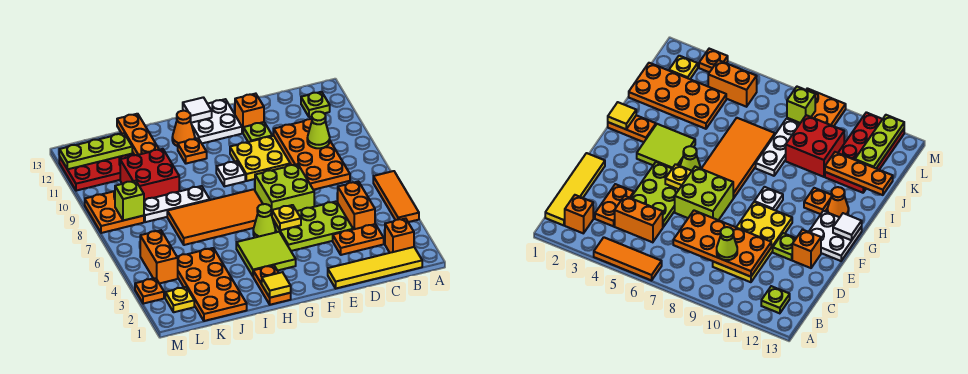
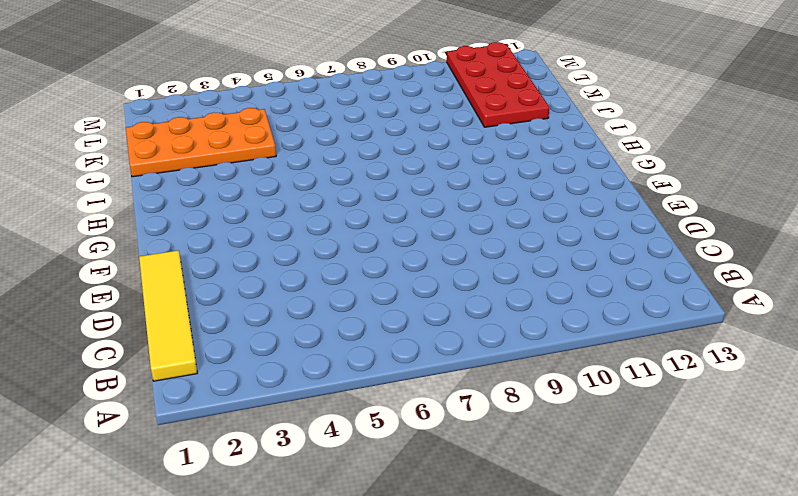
none -> orange tile A4:A6 level 1
none -> orange brick B2 level 1
none -> lime plate B12 level 1
none -> orange plate C3:D3 level 1

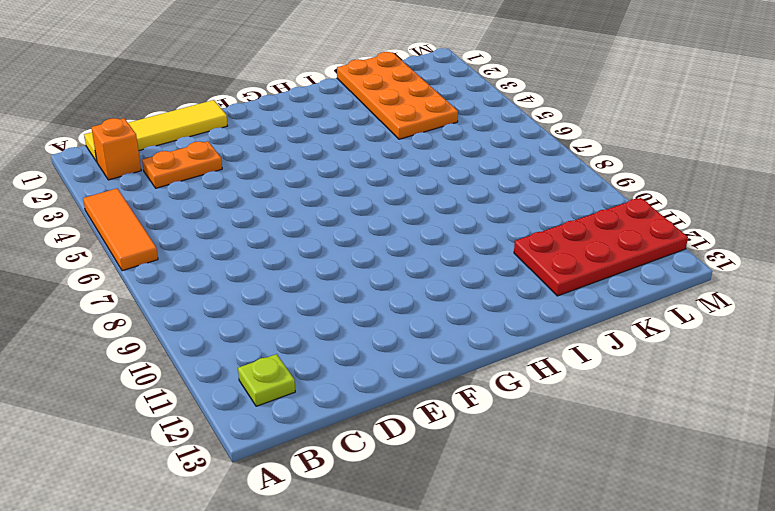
none -> orange brick C4:C5 level 1
none -> yellow plate C9:F10 level 1
none -> lime plate D4:F5 level 1
none -> lime brick E6:F7 level 1

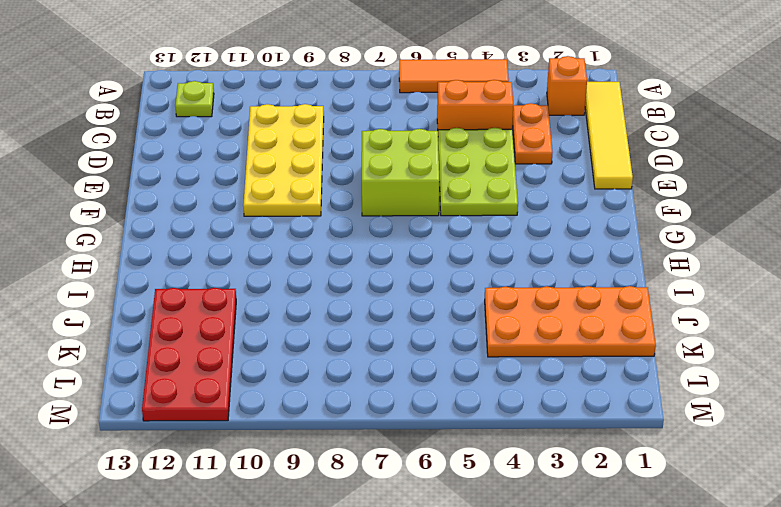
none -> lime plate E11 level 1
none -> orange brick E12 level 1
none -> white plate F12:G13 level 1
none -> lime tile G3:H4 level 1

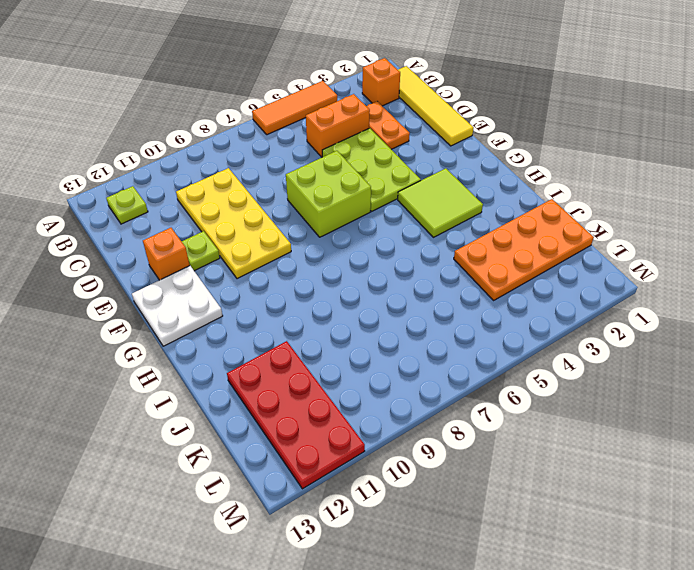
none -> lime cone G5 level 1
none -> orange tile G6:J7 level 1
none -> white plate G9 level 1
none -> orange plate H1:H2 level 1

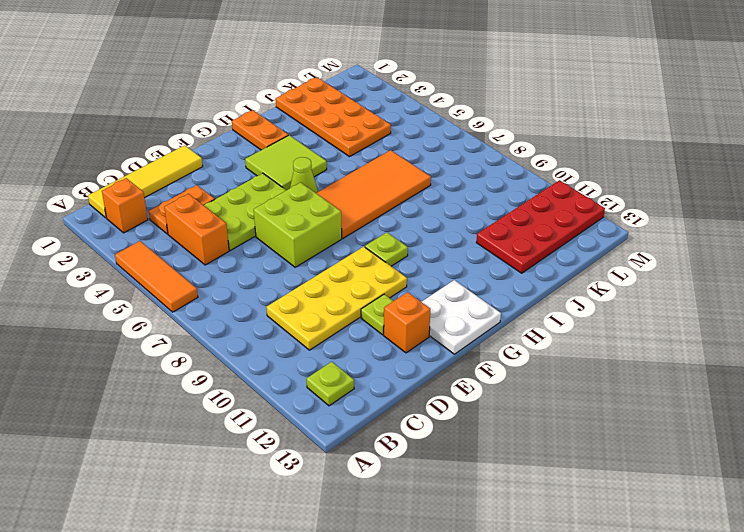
lime plate G9 level 1 -> white plate G9 level 1
none -> orange plate H11 level 1
none -> orange cone H12 level 1
none -> white plate I8:K8 level 1
none -> red brick J9:K10 level 1

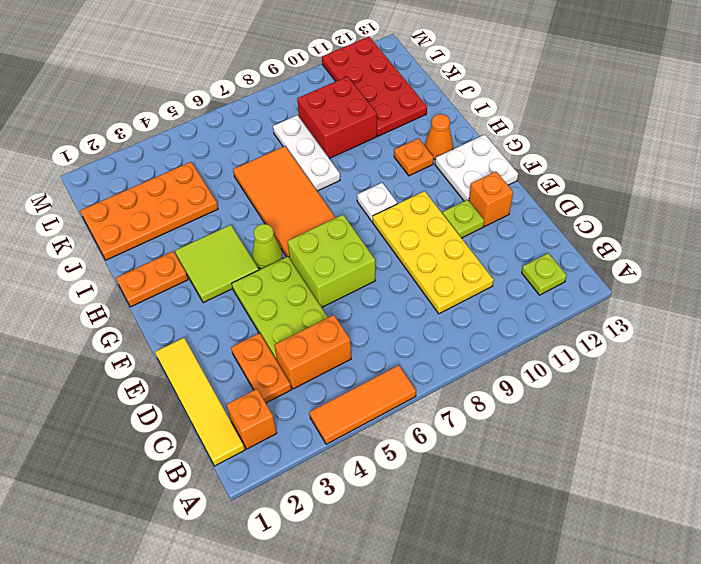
none -> yellow plate L2 level 1
none -> orange brick L4:L5 level 1
none -> orange plate L8:M9 level 1
none -> orange plate M3 level 1

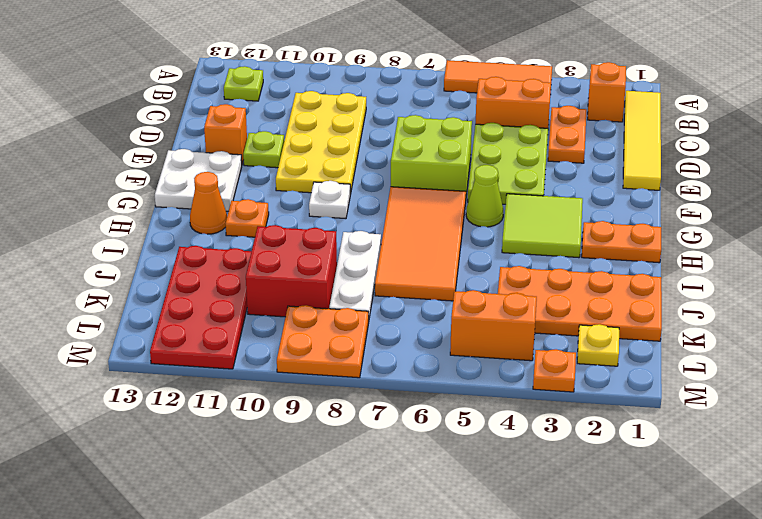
none -> orange plate C7:D10 level 2
none -> yellow plate F5 level 2
none -> white tile G13 level 2
none -> yellow tile H1 level 2

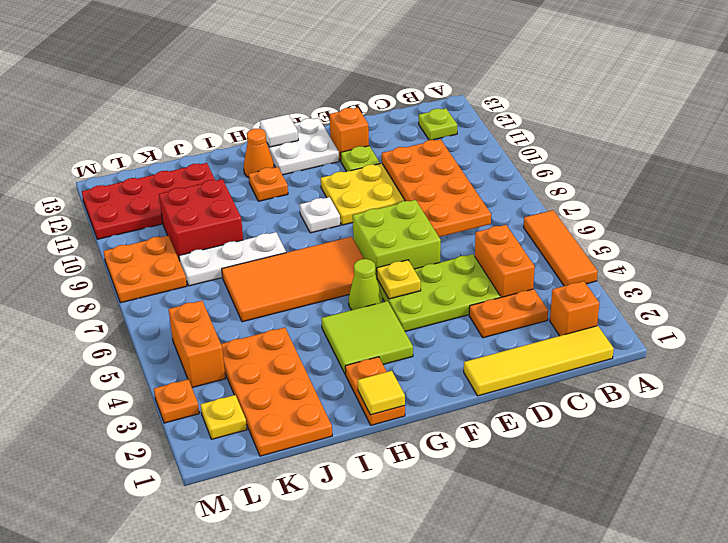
none -> orange plate J11:J13 level 2
none -> lime plate K12:M12 level 2
none -> lime brick L8 level 2
none -> lime cone C9 level 3

